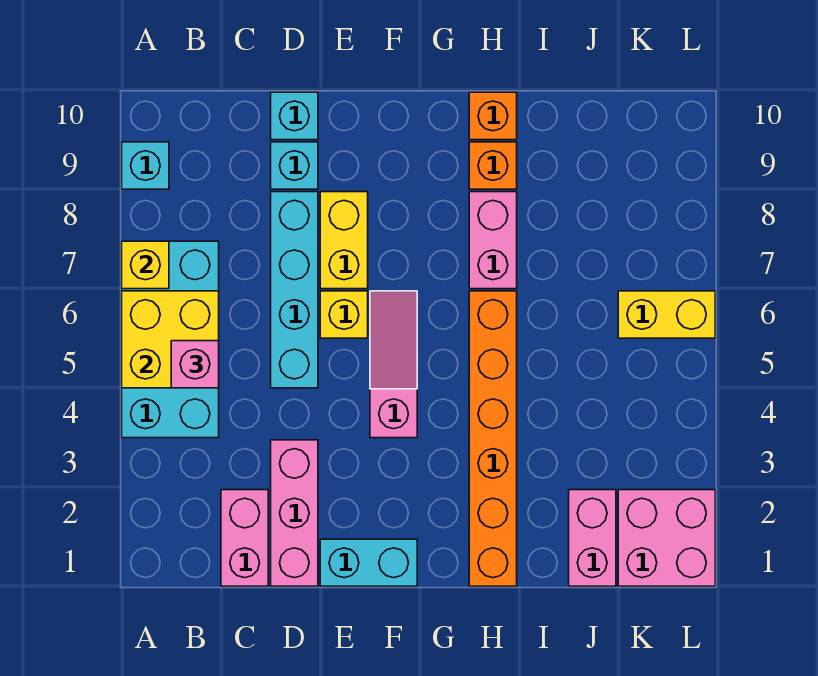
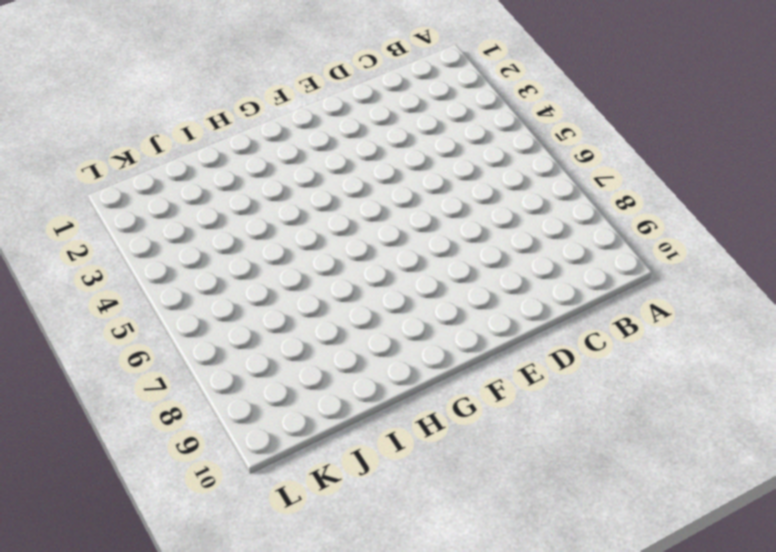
none -> cyan brick A4:B7 level 1
none -> cyan brick A9 level 1
none -> pink brick C1:C2 level 1

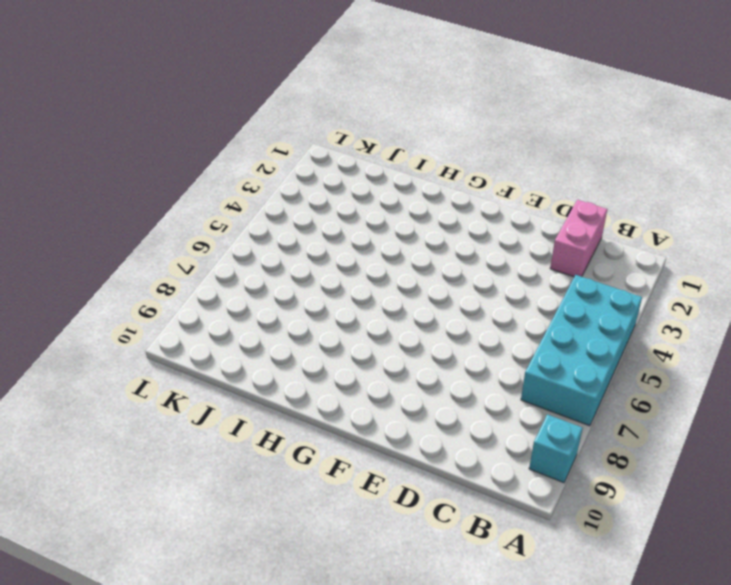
none -> pink brick D1:D3 level 1
none -> cyan brick D5:D8 level 1
none -> cyan brick D9 level 1

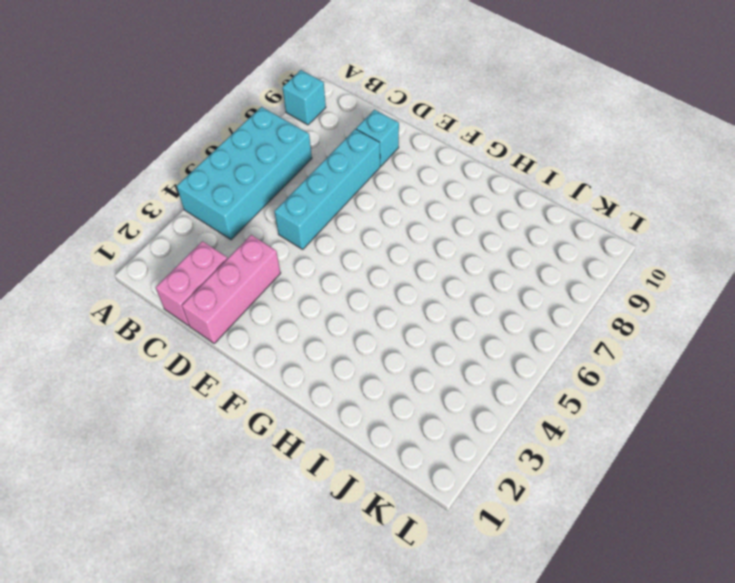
none -> cyan brick D10 level 1
none -> cyan brick E1:F1 level 1
none -> yellow brick E6 level 1

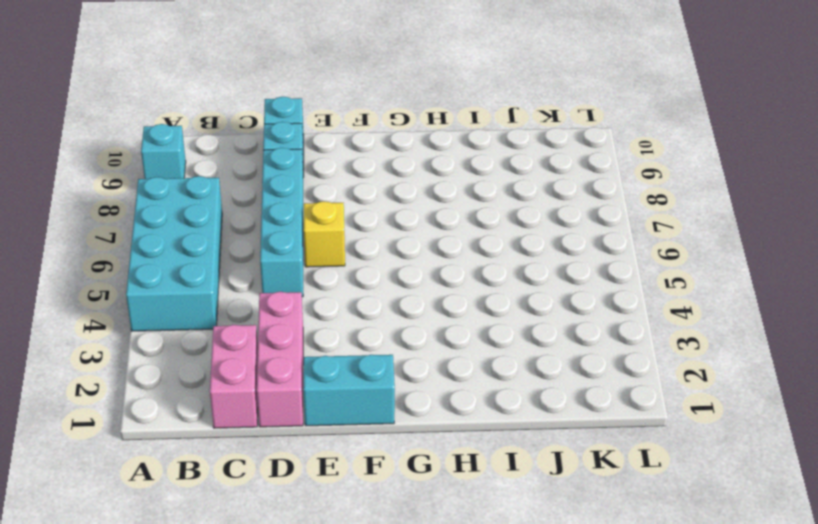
none -> yellow brick E7:E8 level 1
none -> pink slope F4:F6 level 1 top 4
none -> orange brick H1:H6 level 1

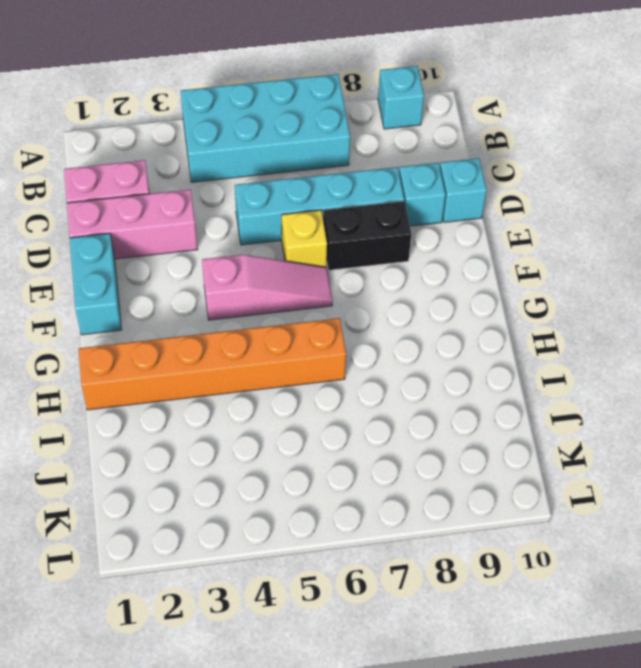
black brick E7:E8 level 1 -> yellow brick E7:E8 level 1
none -> pink brick H7:H8 level 1
none -> orange brick H9 level 1
none -> orange brick H10 level 1

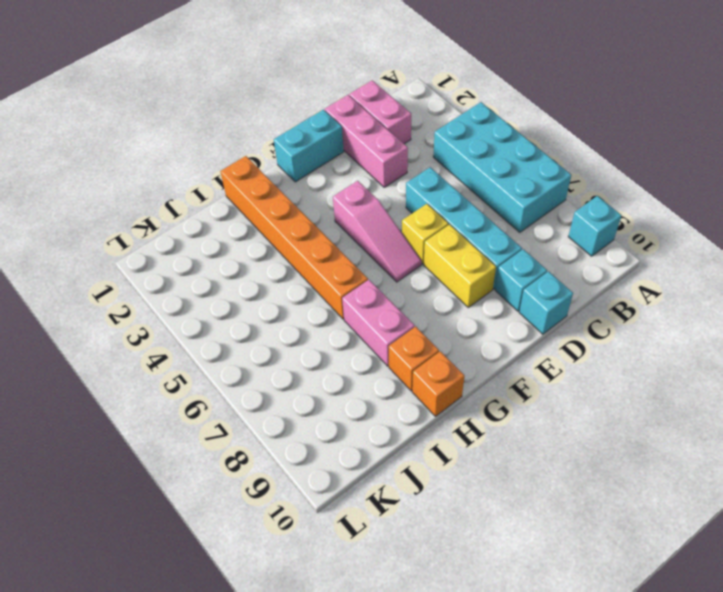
none -> pink brick J1:J2 level 1
none -> pink brick K1:L2 level 1
none -> yellow brick K6:L6 level 1

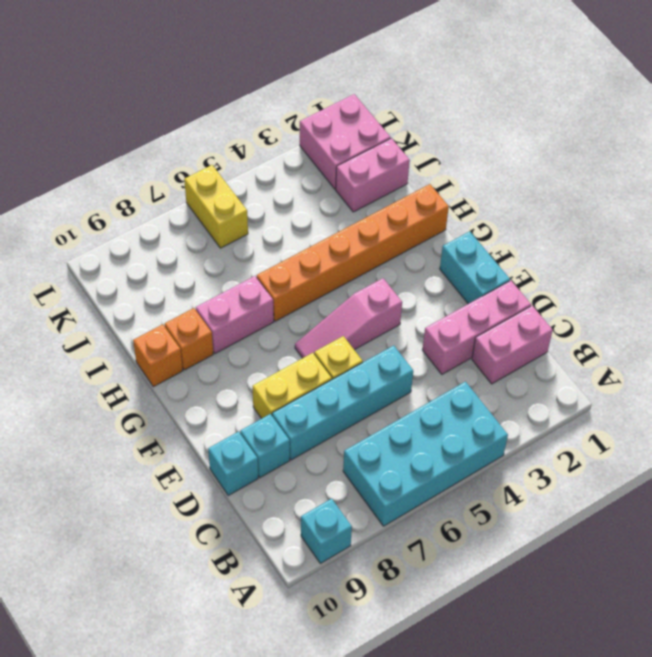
none -> yellow brick A5:B6 level 2
none -> yellow brick A7 level 2
none -> pink brick B5 level 3

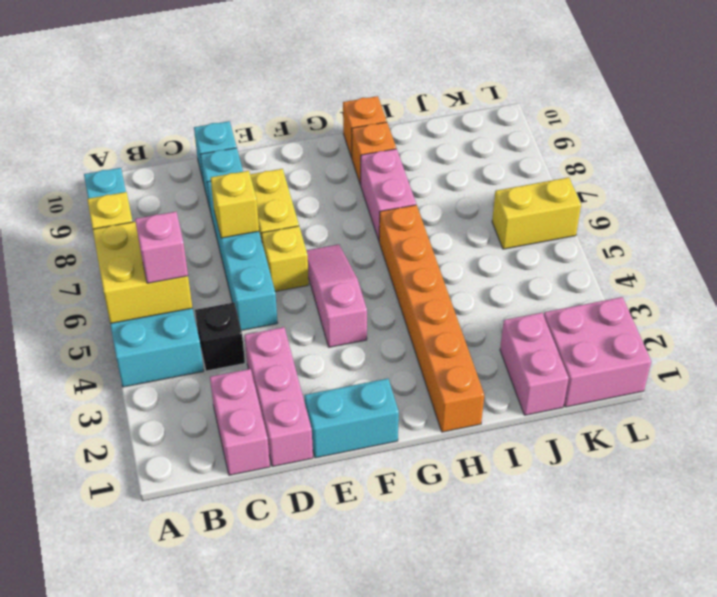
black brick C4 level 1 -> none
yellow brick D7 level 2 -> none

